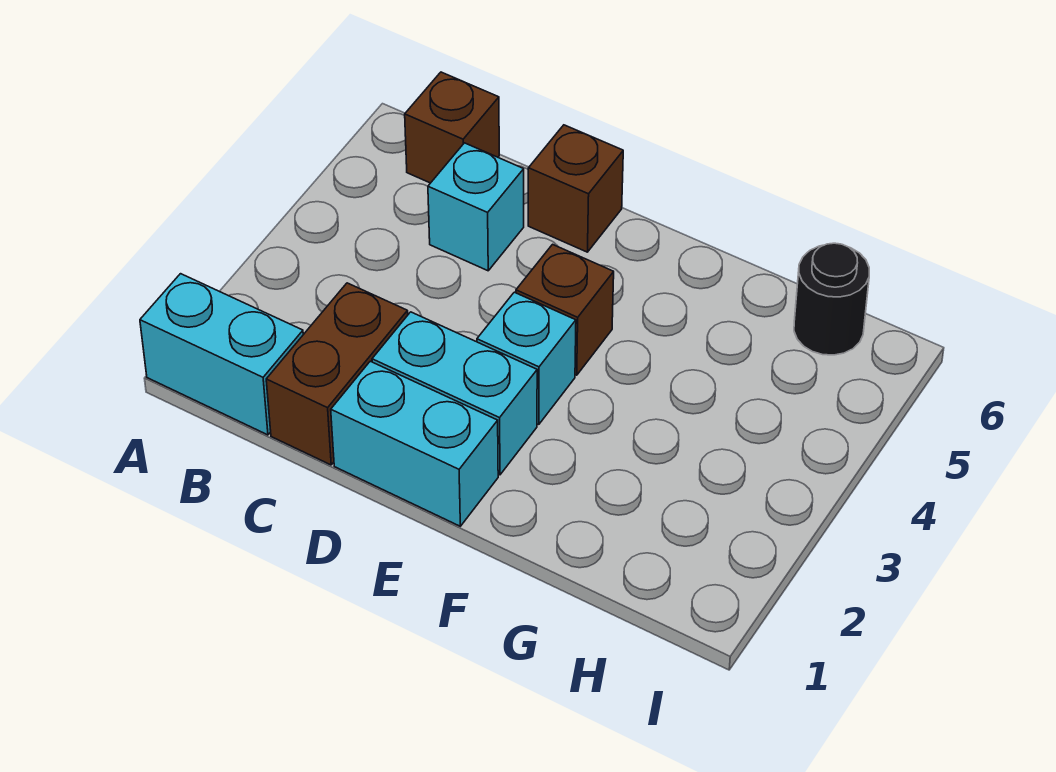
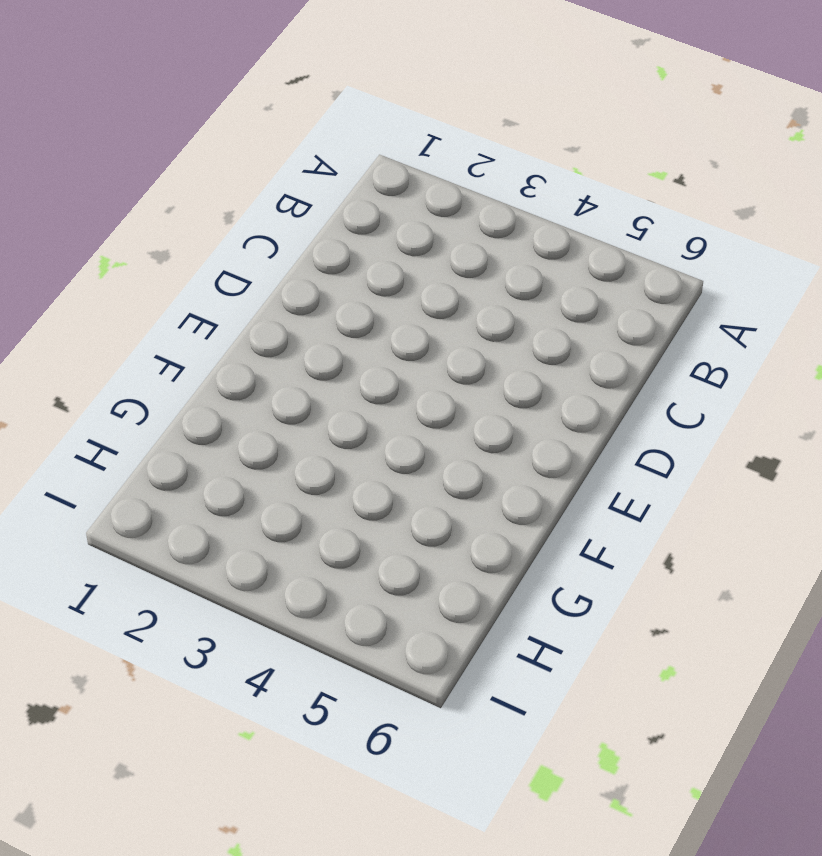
none -> cyan brick A1:B1 level 1
none -> brown brick B6 level 1

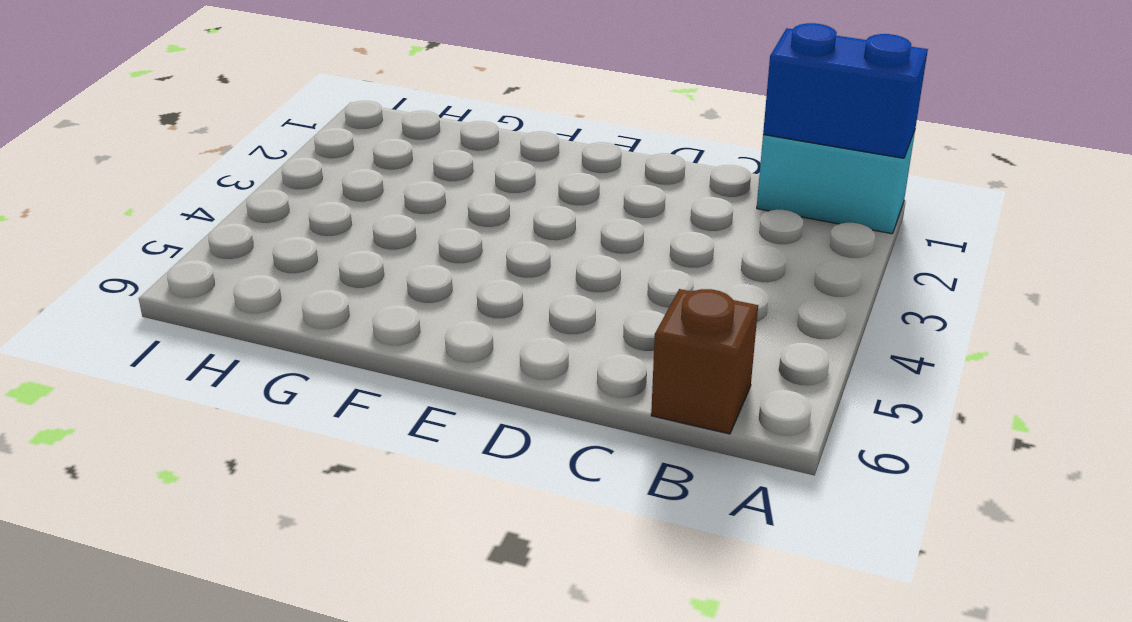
blue brick A1:B1 level 2 -> none
none -> brown brick C1:C2 level 1
none -> cyan brick C5 level 1

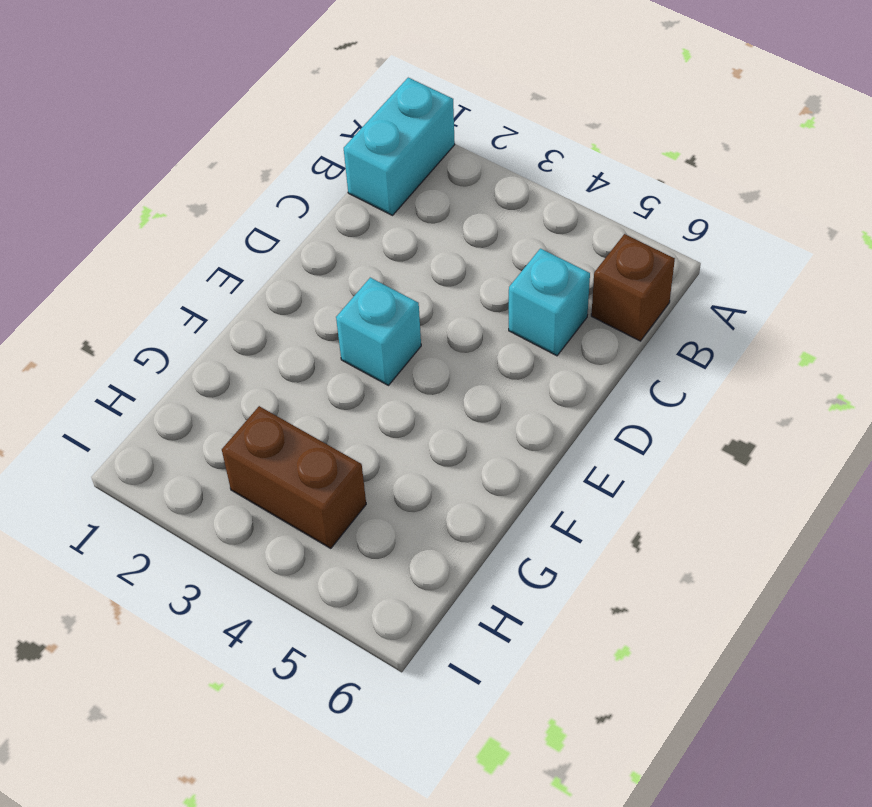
brown brick H3:H4 level 1 -> brown brick C1:C2 level 1
none -> cyan brick D1:E1 level 1
none -> cyan brick D2:E2 level 1

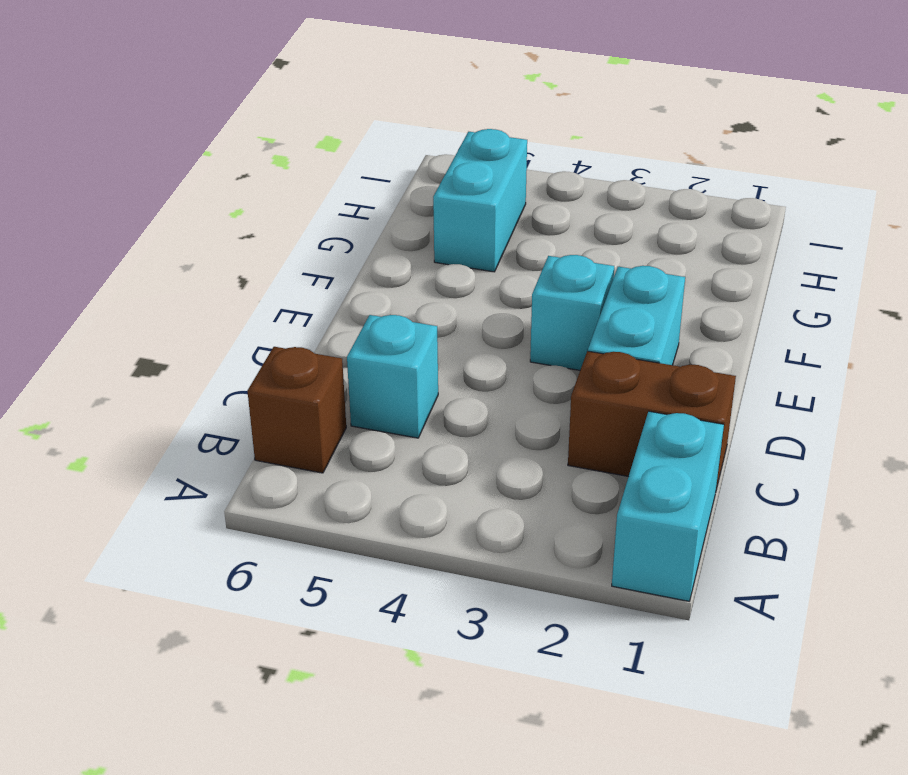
cyan brick G5:H5 level 1 -> cyan brick D1:E1 level 1
none -> brown brick D6 level 1
none -> brown brick E4 level 1

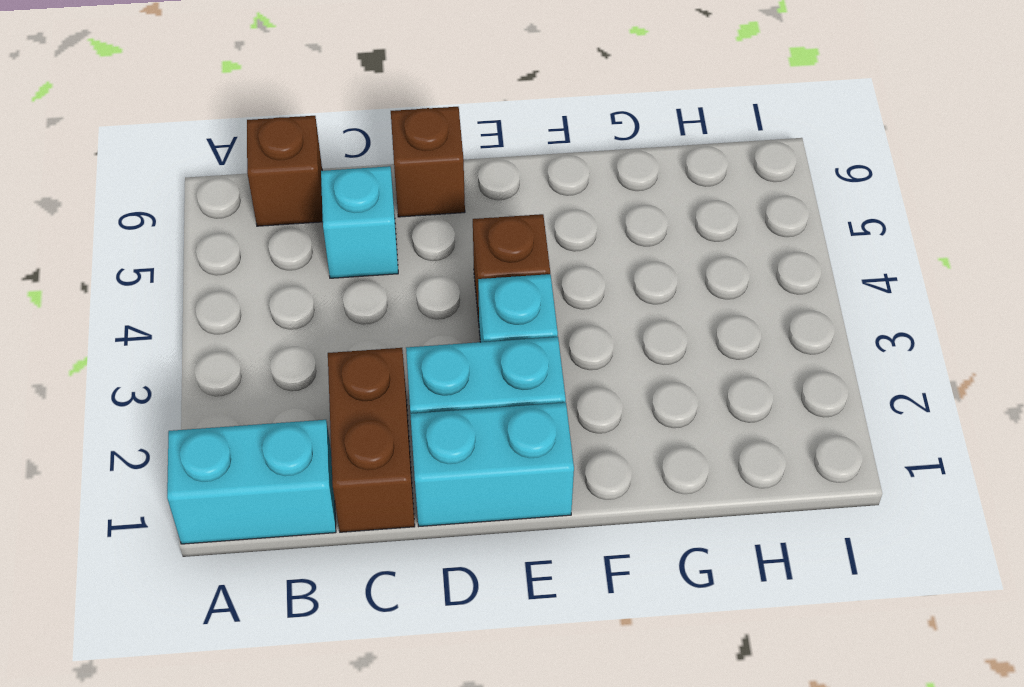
none -> black round brick H6 level 1

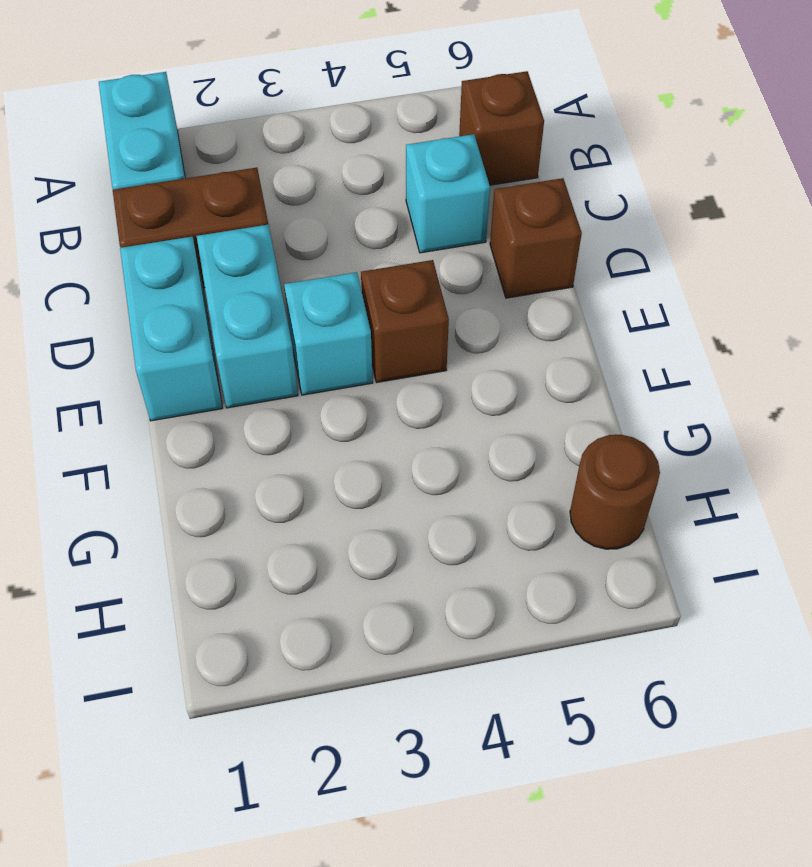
brown round brick H6 level 1 -> black round brick H6 level 1

